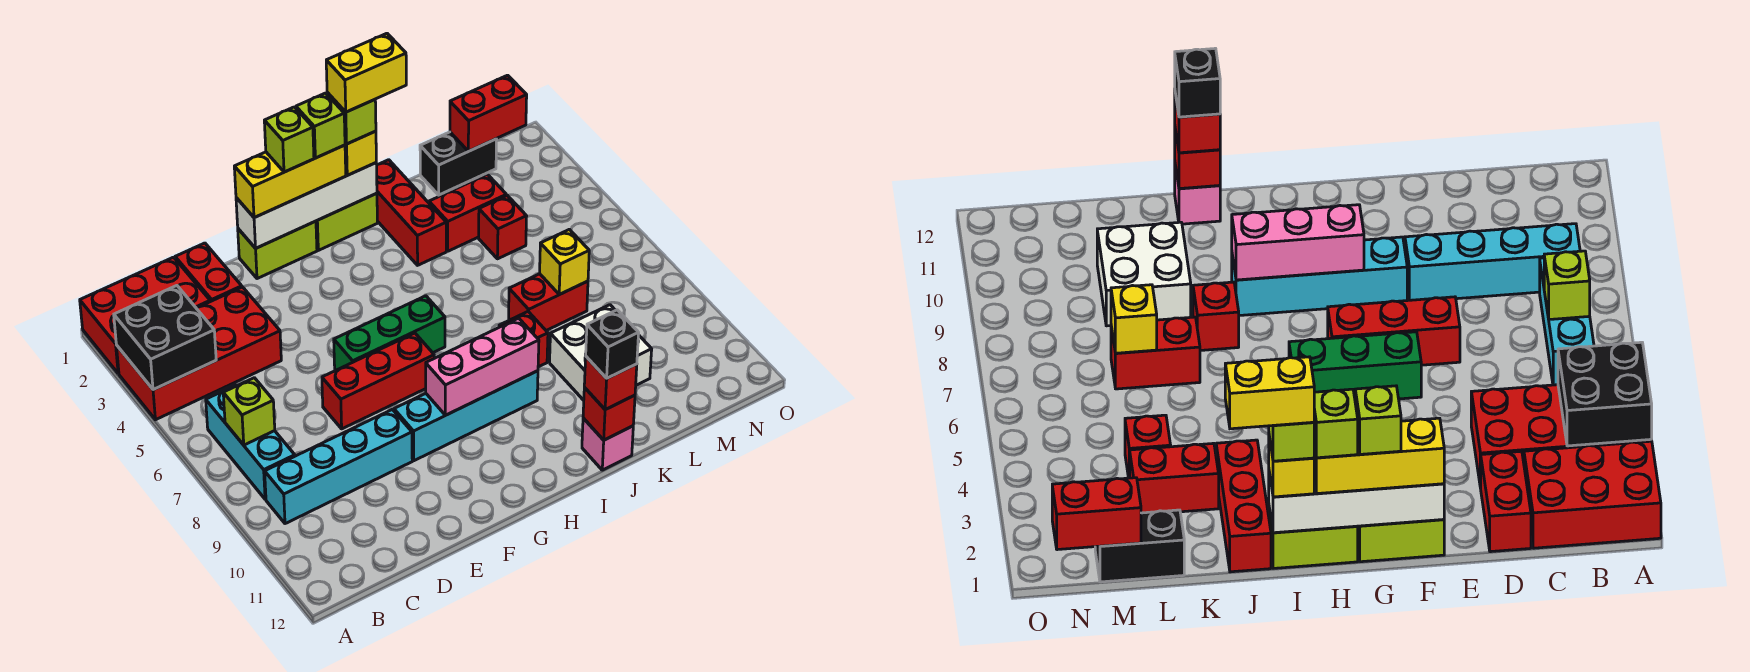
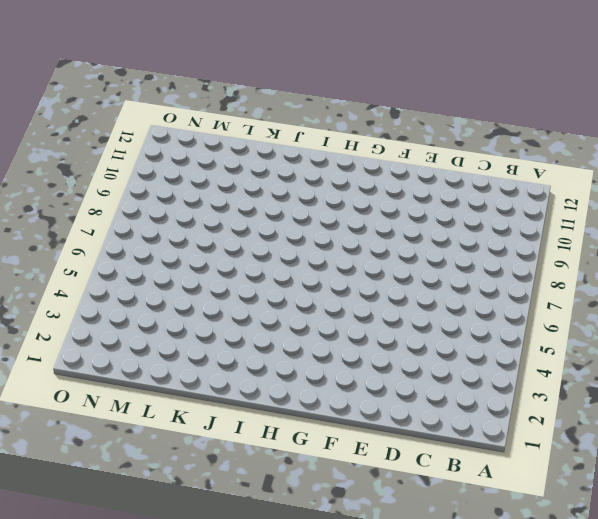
none -> red brick A1:C2 level 1
none -> red brick A3:D4 level 1
none -> cyan brick B6:B8 level 1
none -> cyan brick B9:E9 level 1

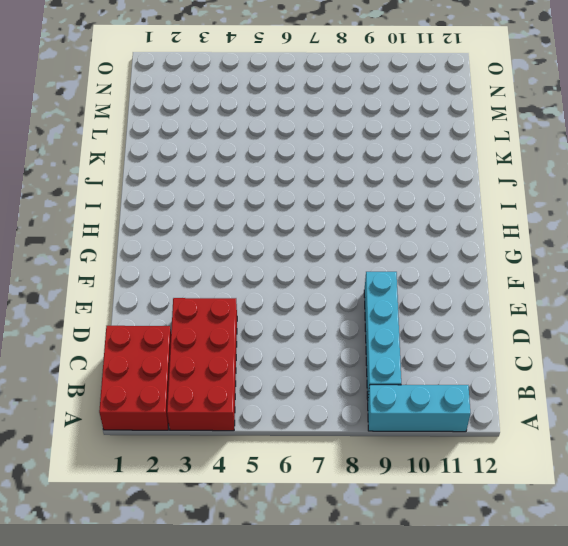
cyan brick A9:A11 level 1 -> cyan brick B6:B8 level 1
none -> red brick D1:D2 level 1
none -> red brick E7:G7 level 1
none -> lime brick F1:G1 level 1
none -> green brick F6:H6 level 1

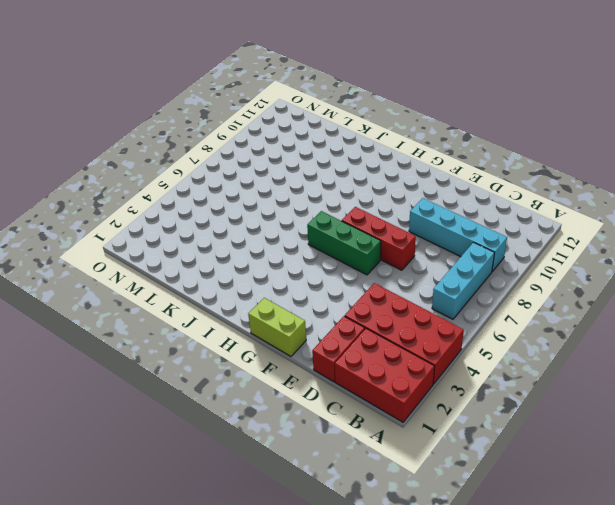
none -> cyan brick F9:I9 level 1
none -> lime brick H1:I1 level 1
none -> red brick J1:J3 level 1
none -> red brick J8 level 1

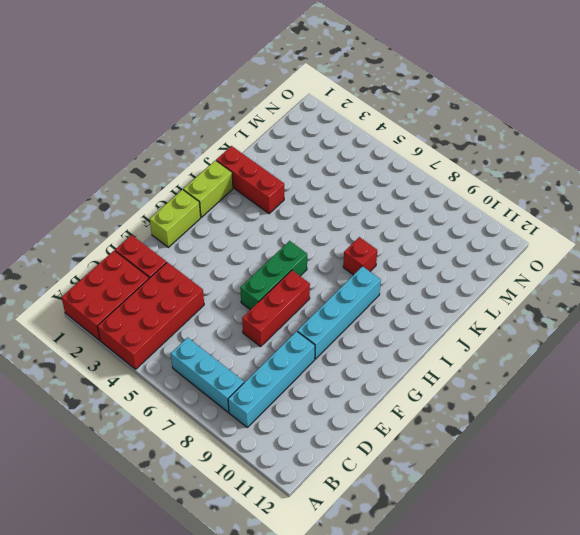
none -> pink brick J12 level 1
none -> red brick K3:L3 level 1
none -> red brick K7:L7 level 1
none -> white brick K9:L10 level 1

